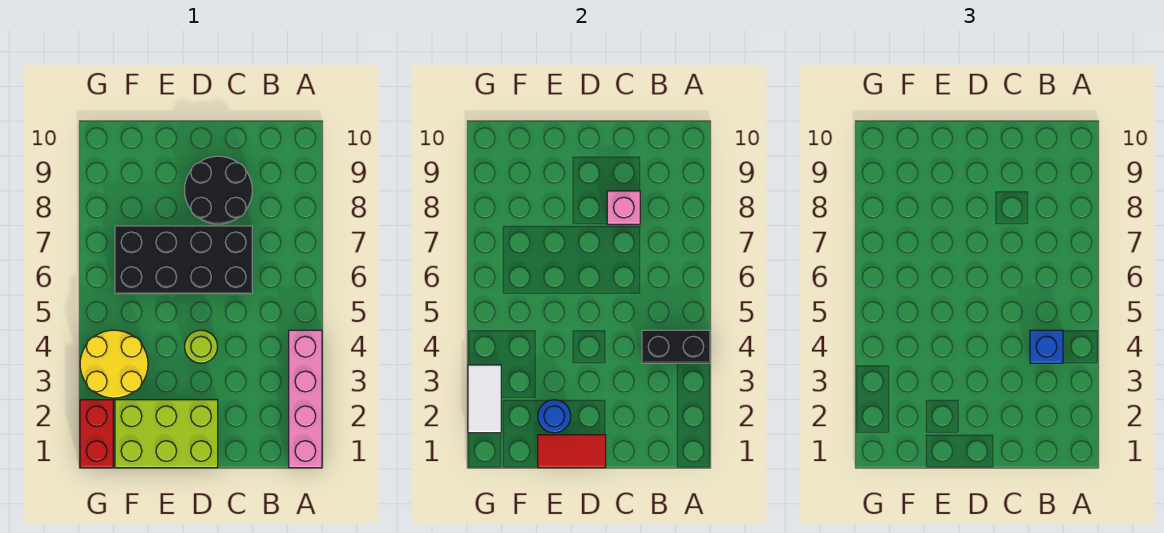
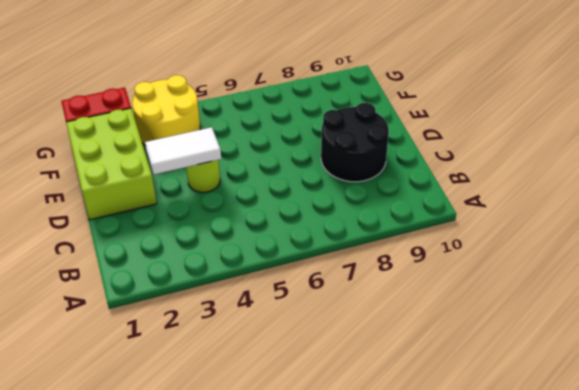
white tile D3:D4 level 2 -> white tile G2:G3 level 2
none -> pink brick A1:A4 level 1
none -> black brick C6:F7 level 1
none -> black brick A4:B4 level 2

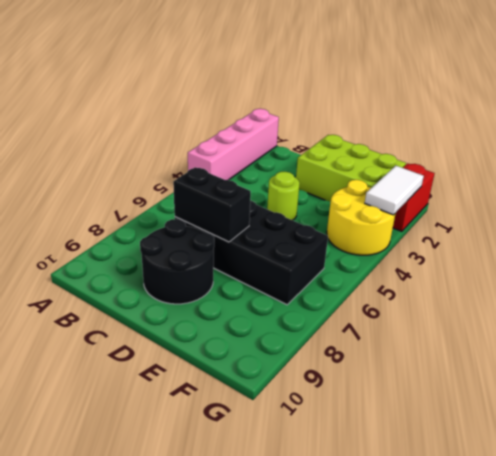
black brick C7:D7 level 2 -> black brick A4:B4 level 2
none -> pink brick C8 level 2
none -> red tile D1:E1 level 2
none -> blue round brick E2 level 2

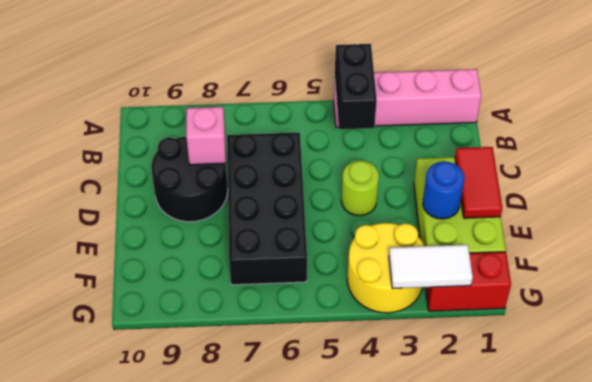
none -> blue brick B4 level 3

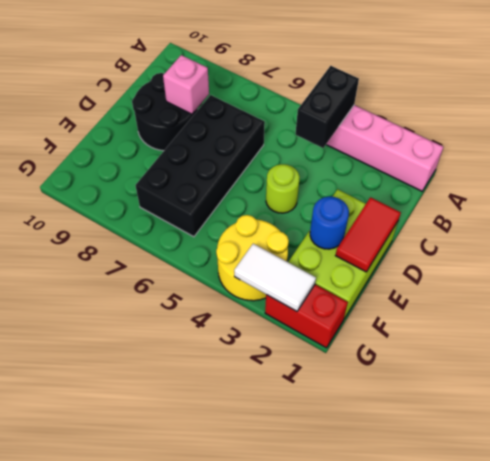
none -> blue brick B4 level 3

